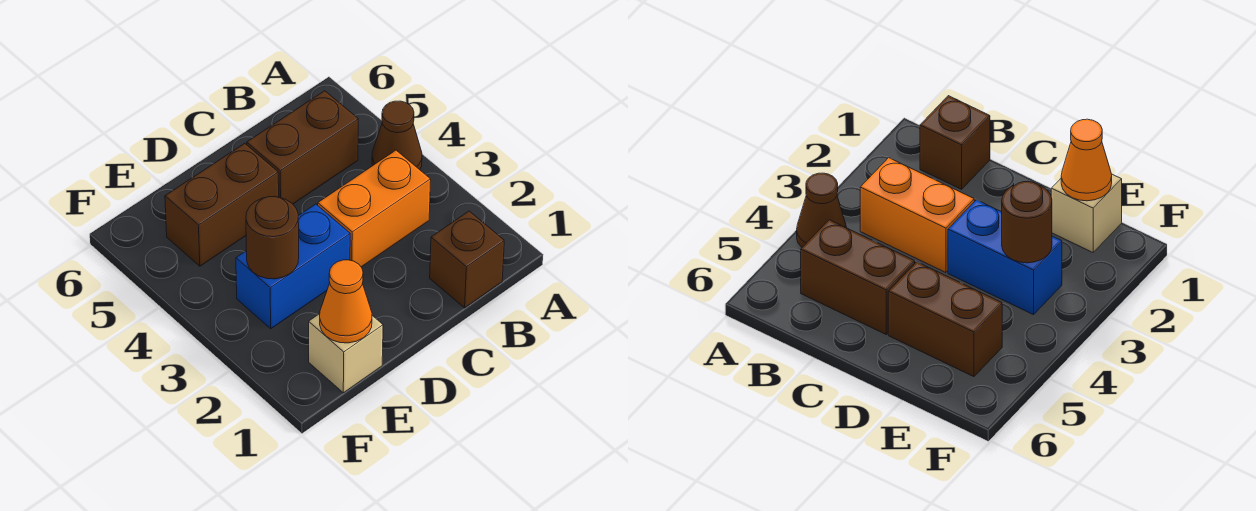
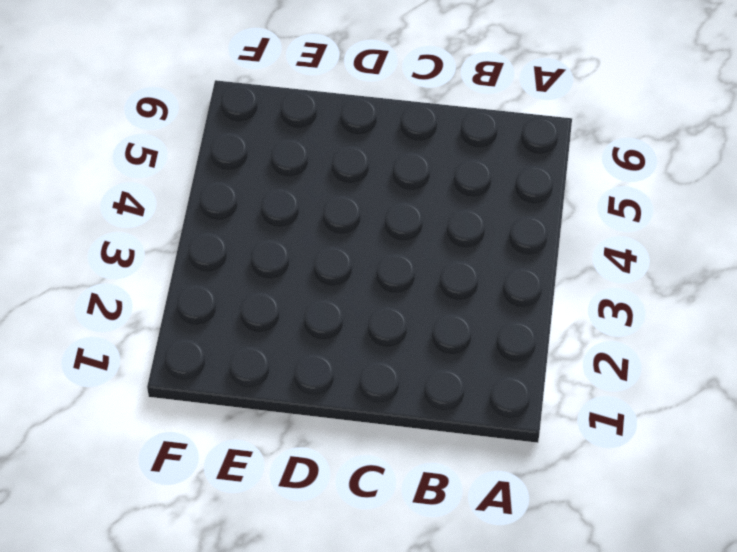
none -> brown cone A4 level 1
none -> brown brick B1 level 1

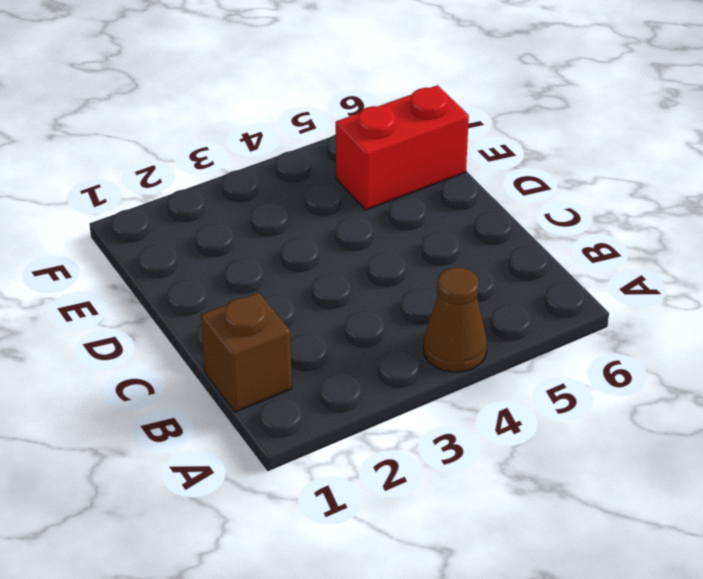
red brick E5:E6 level 1 -> brown brick D5:E5 level 1
none -> orange brick B3:C3 level 1
none -> brown brick B5:C5 level 1

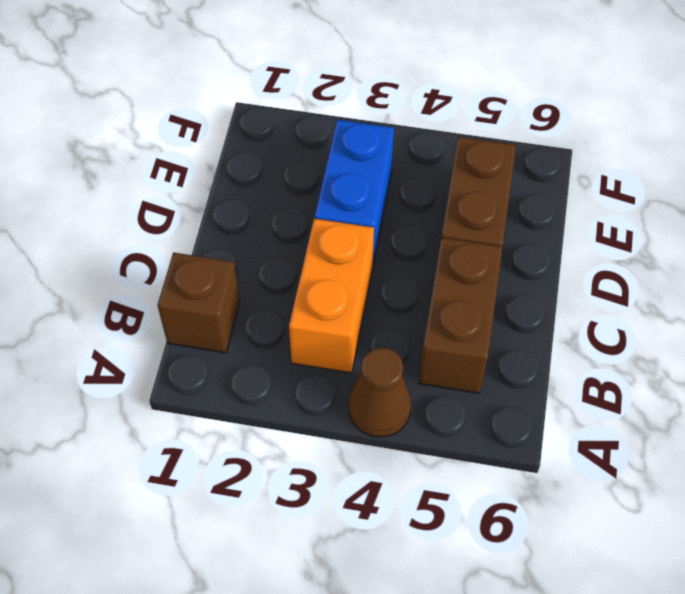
none -> tan brick E1 level 1
none -> orange cone E1 level 2

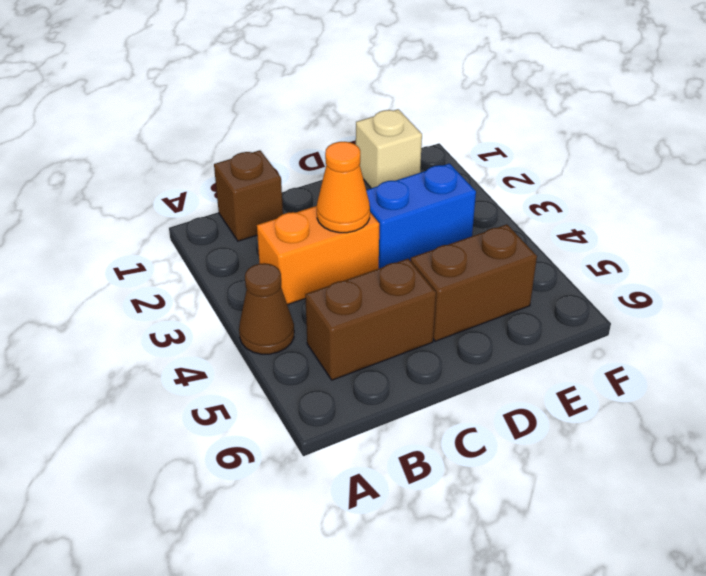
orange cone C3 level 2 -> orange cone E1 level 2
none -> brown round brick E3 level 2

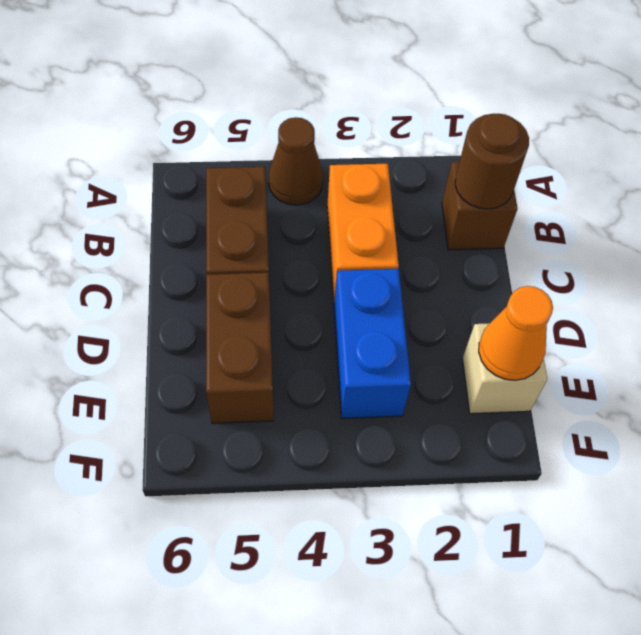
brown round brick B1 level 2 -> brown round brick E3 level 2

